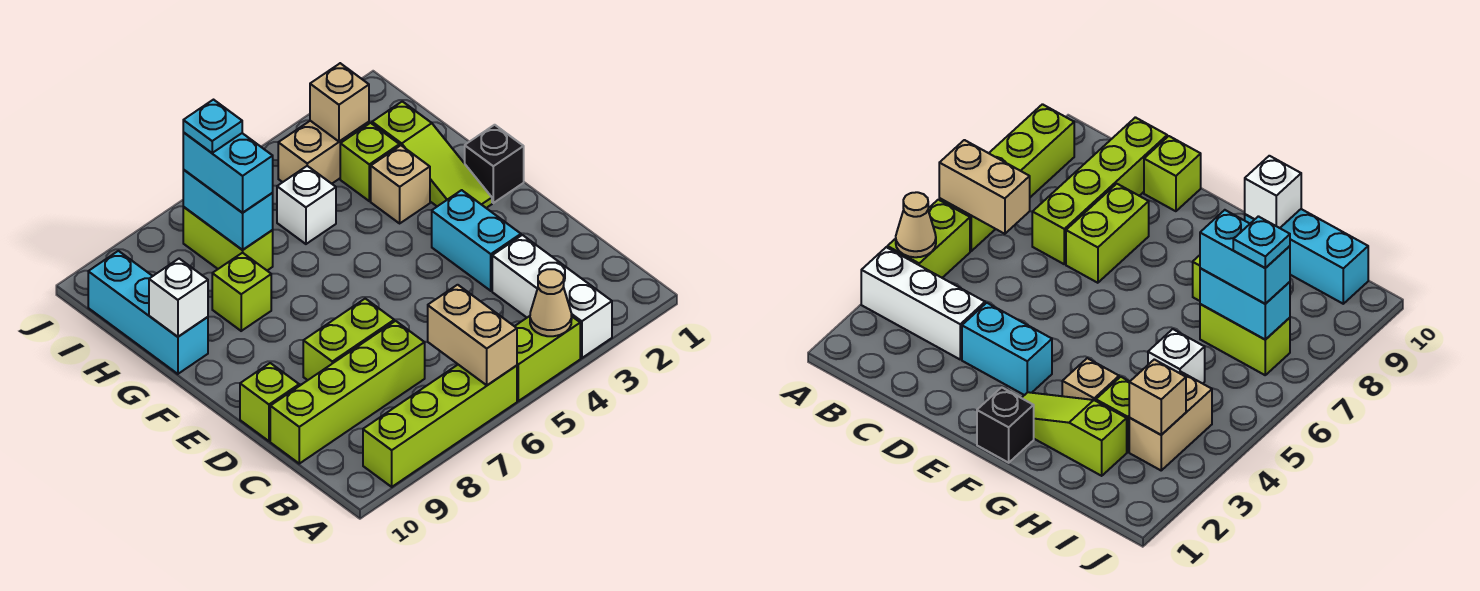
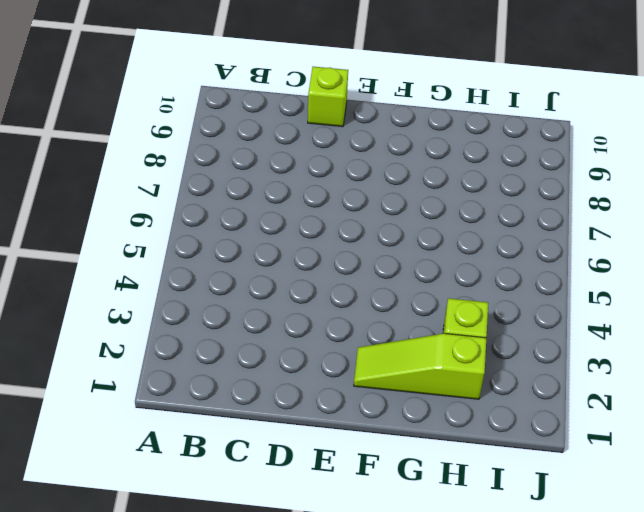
none -> white brick A3:C3 level 1
none -> lime brick A4:A5 level 1
none -> lime brick A6:A9 level 1

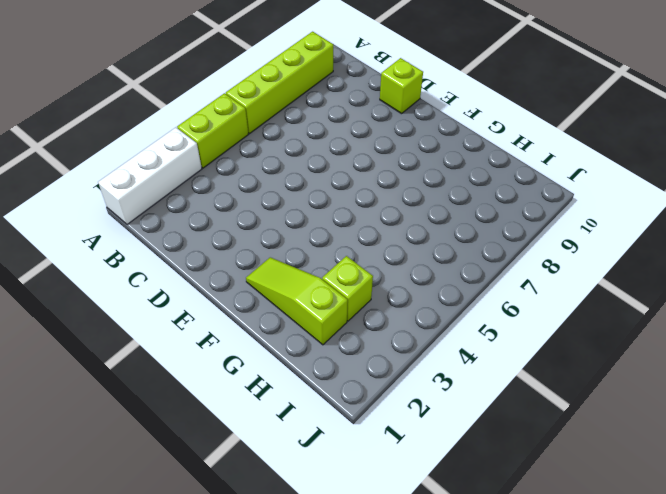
white brick A1:A3 level 1 -> white brick A3:C3 level 1
none -> lime brick C7:C10 level 1
none -> cyan brick D3:E3 level 1
none -> lime brick D7:D8 level 1

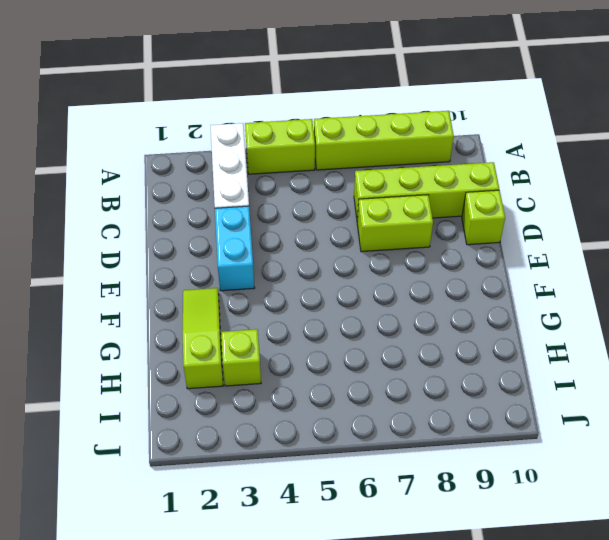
none -> black brick F1 level 1
none -> tan brick G3 level 1
none -> lime brick G8 level 1

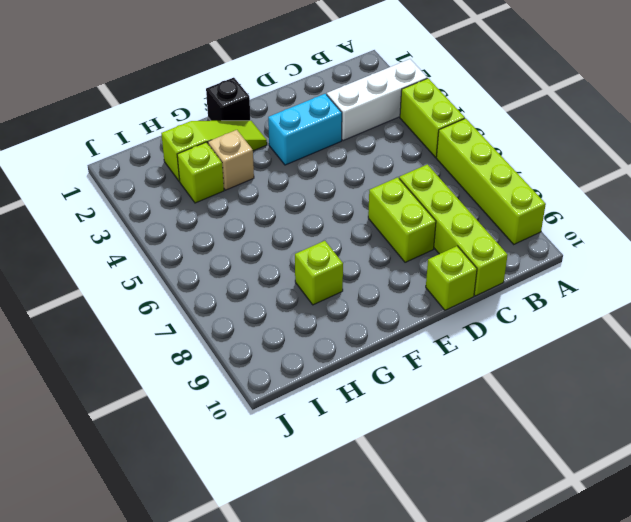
none -> cyan brick G10:I10 level 1
none -> white brick H5 level 1
none -> lime brick H7:I7 level 1

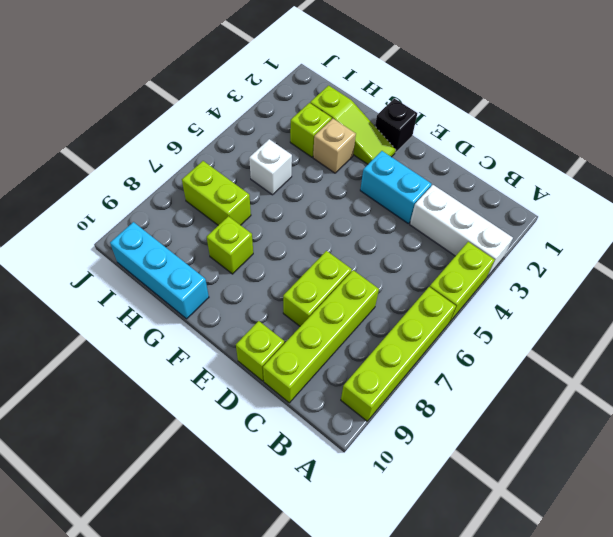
none -> tan brick I3:I4 level 1
none -> tan cone A4 level 2
none -> tan brick A6:B6 level 2

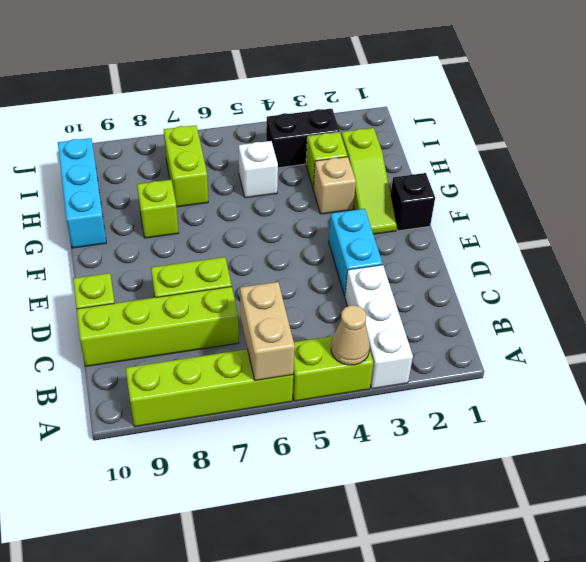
black brick I3:I4 level 1 -> tan brick I3:I4 level 1
none -> white brick G10 level 2
none -> cyan brick H7:I7 level 2
none -> tan brick I3 level 2

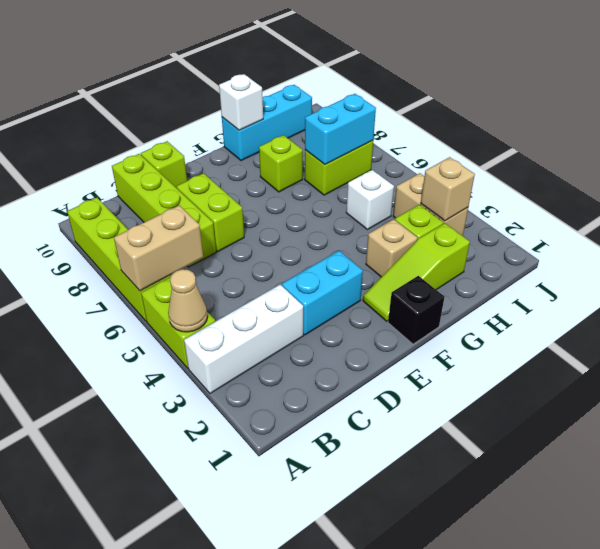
none -> cyan brick H7:I7 level 3
none -> cyan plate I7 level 4

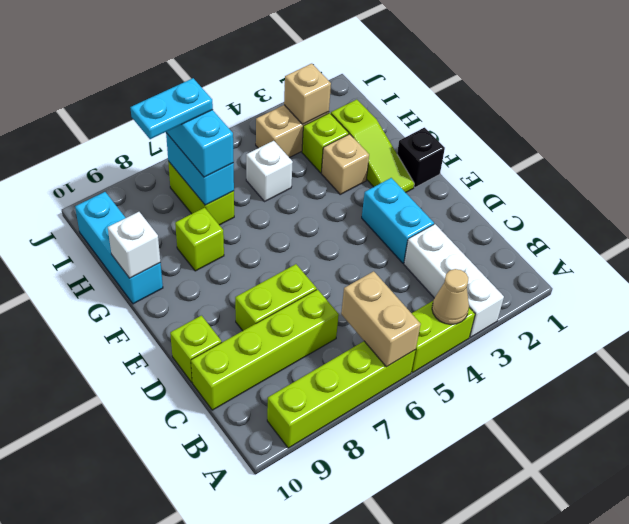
cyan plate I7:I8 level 4 -> cyan plate I7 level 4

